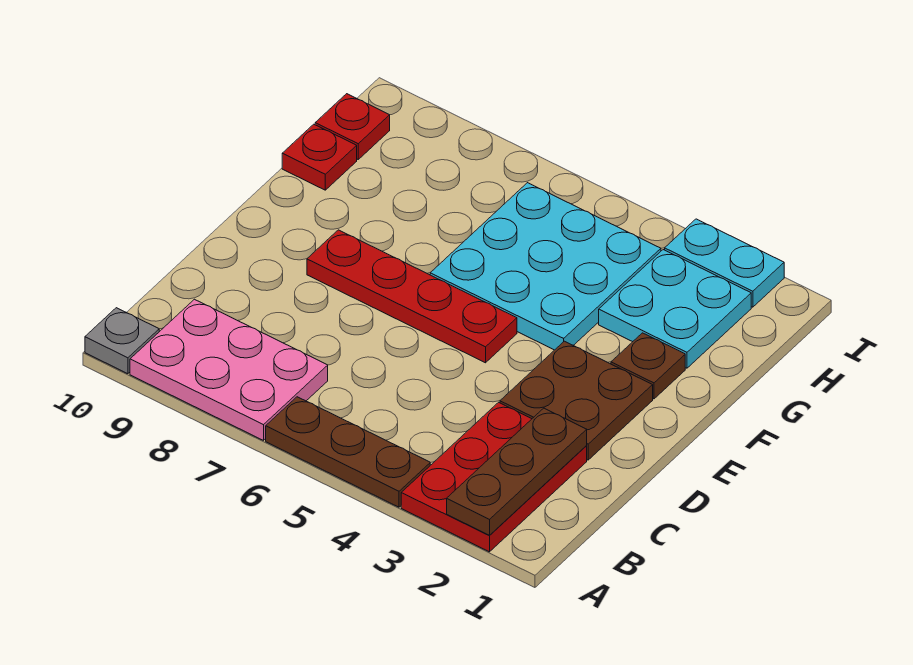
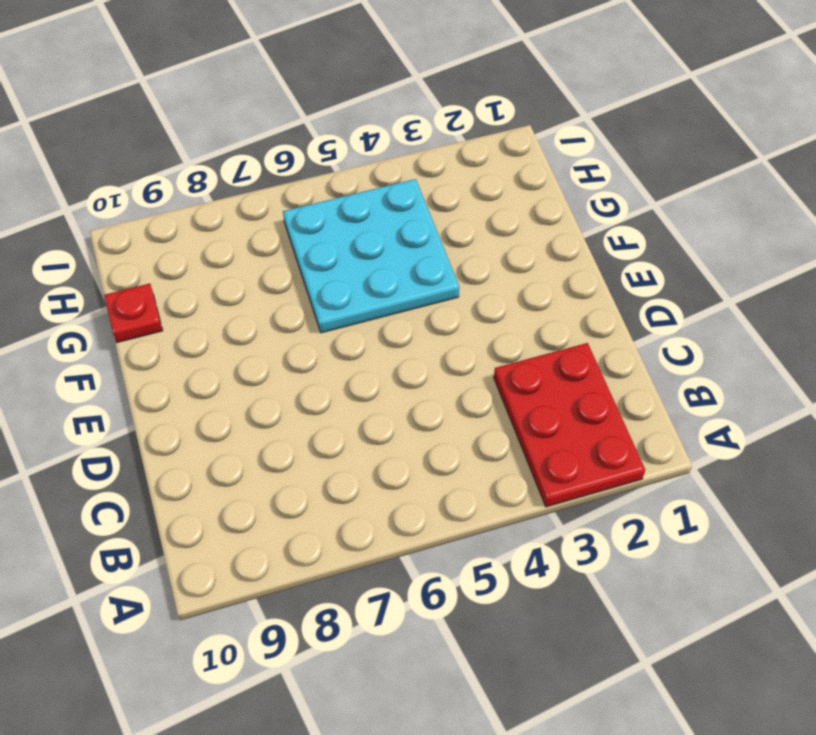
none -> brown plate A4:A6 level 1
none -> pink plate A7:B9 level 1
none -> grey plate A10 level 1

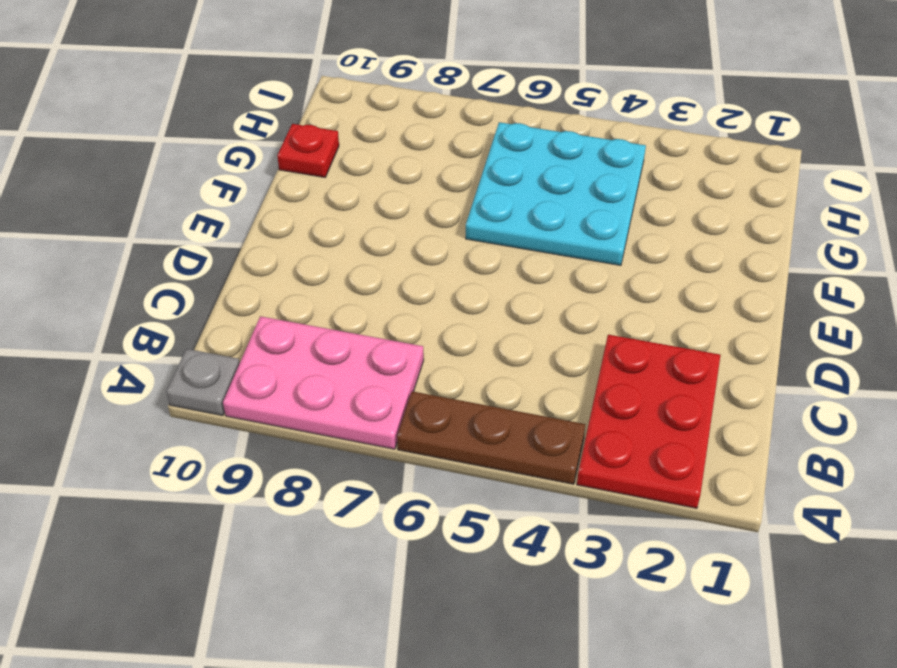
none -> brown plate D2:E3 level 1
none -> red plate E5:E8 level 1
none -> brown plate F2 level 1

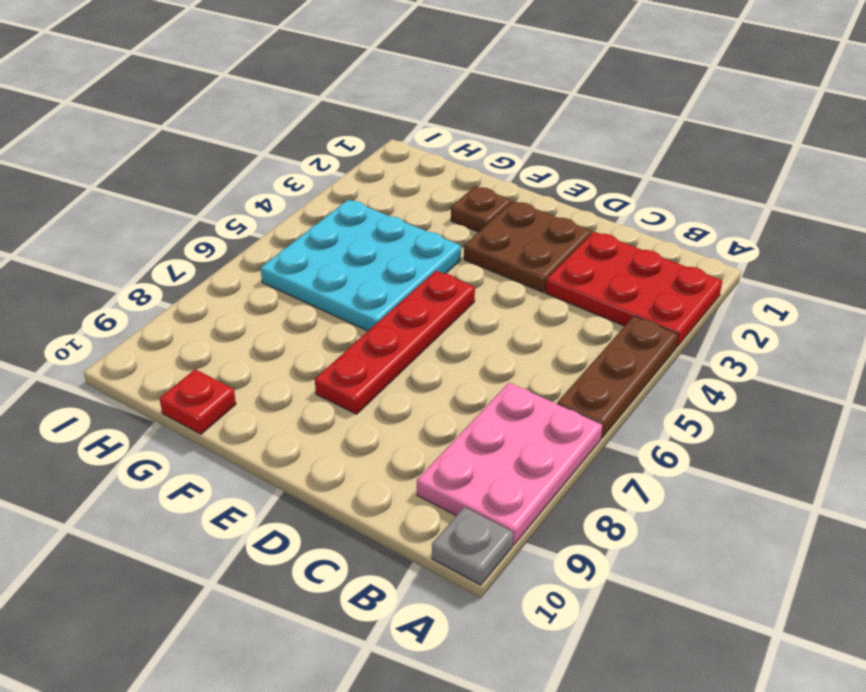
none -> cyan plate G2:H3 level 1
none -> red plate H10 level 1
none -> cyan plate I2:I3 level 1

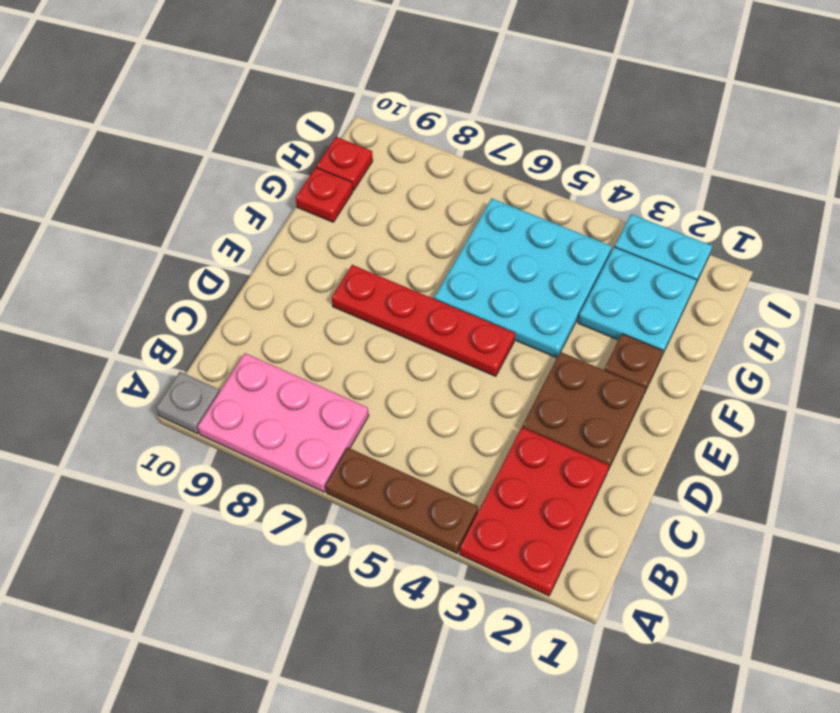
none -> brown plate A2:C2 level 2

